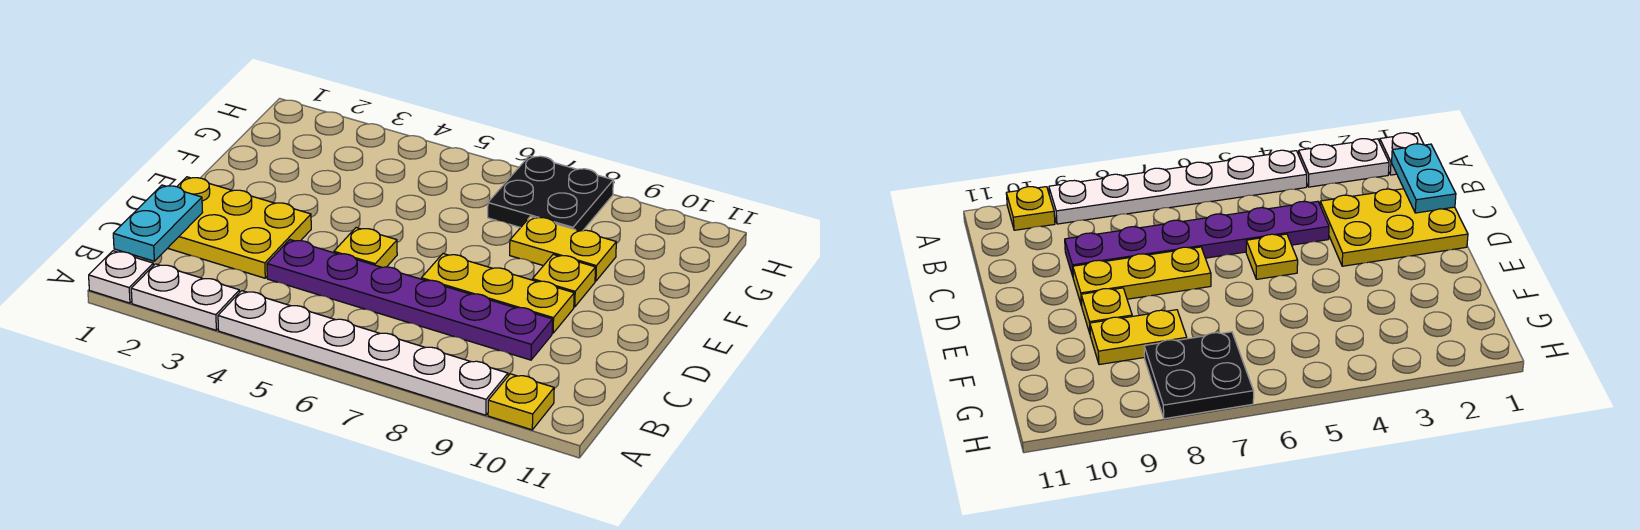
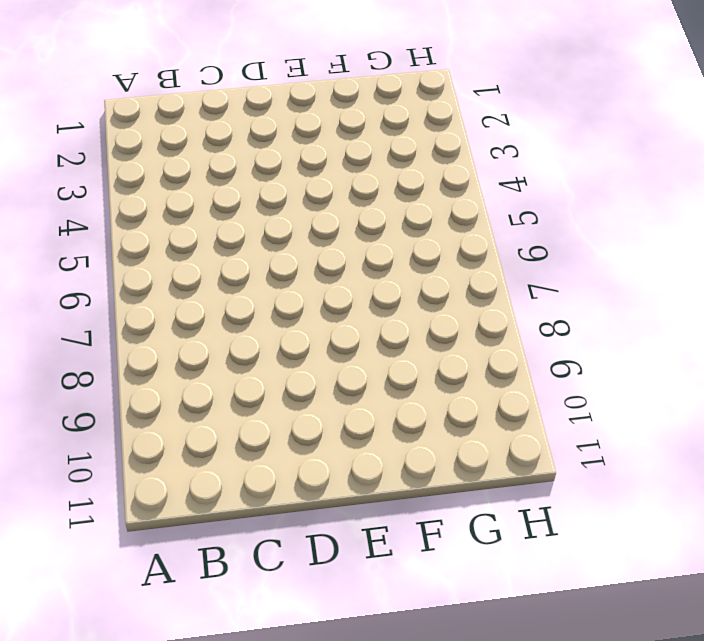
none -> white plate A1 level 1
none -> white plate A2:A3 level 1
none -> white plate A4:A9 level 1

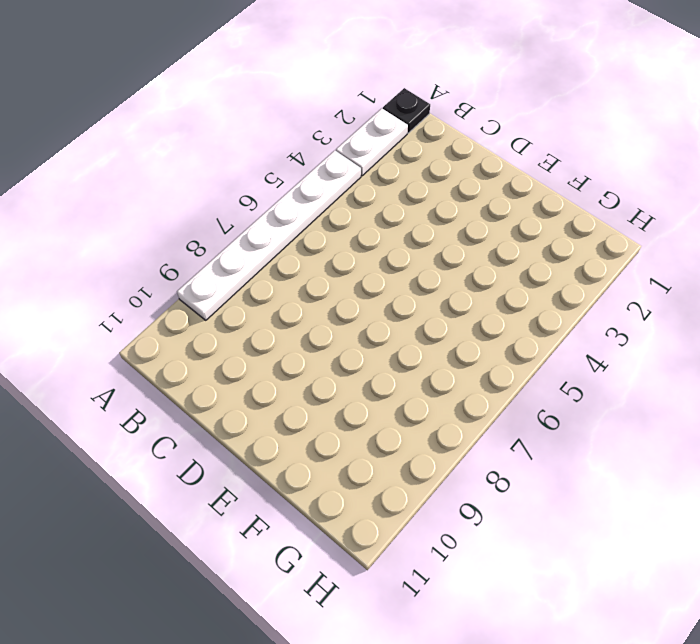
black plate A1 level 1 -> white plate A1 level 1
none -> yellow plate A10 level 1
none -> yellow plate C1:D3 level 1
none -> purple plate C4:C9 level 1

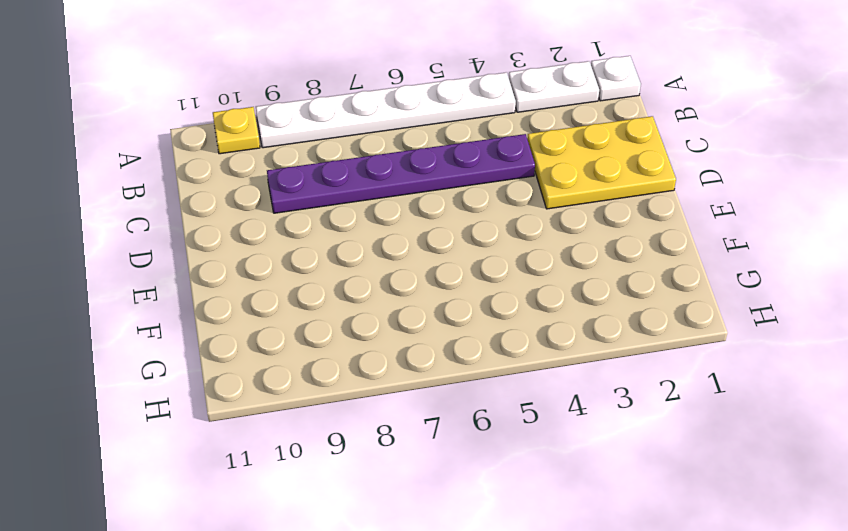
none -> yellow plate D5 level 1
none -> yellow plate D7:D9 level 1
none -> yellow plate E9 level 1

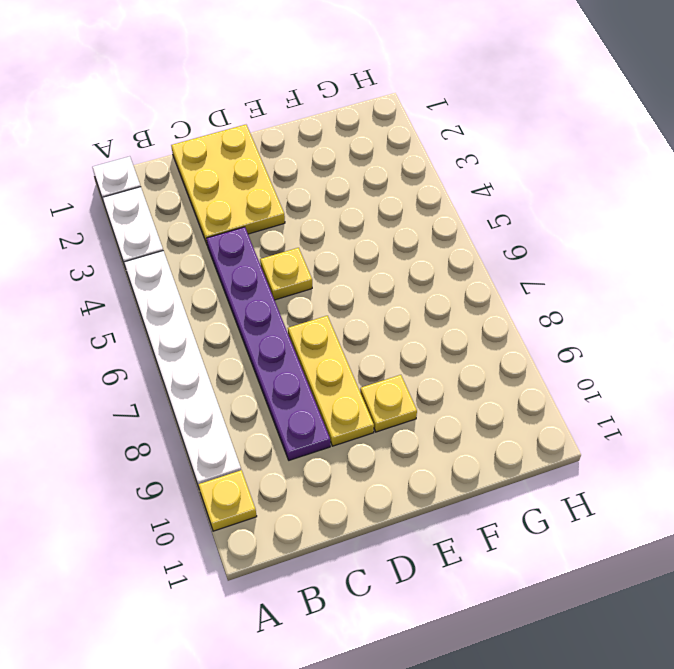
none -> yellow plate F8:F9 level 1
none -> black plate G7:H8 level 1
none -> cyan plate B1:C1 level 2

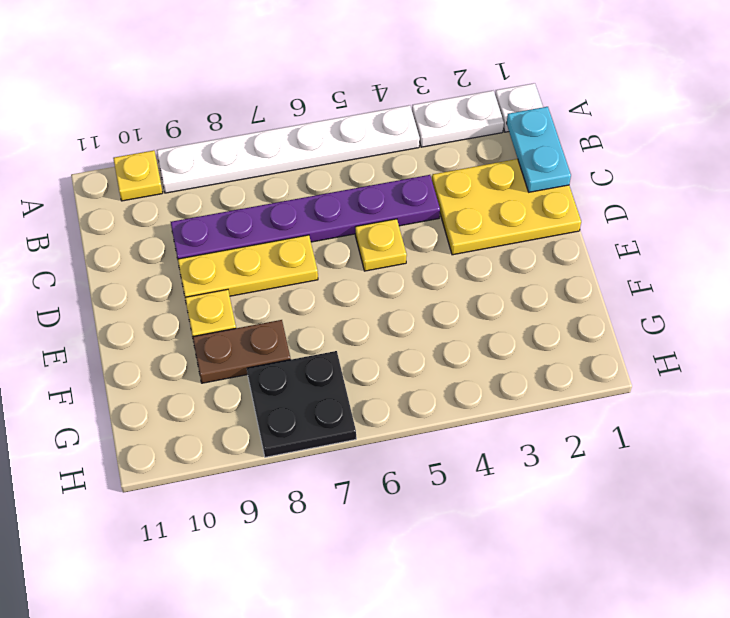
brown plate F8:F9 level 1 -> yellow plate F8:F9 level 1

